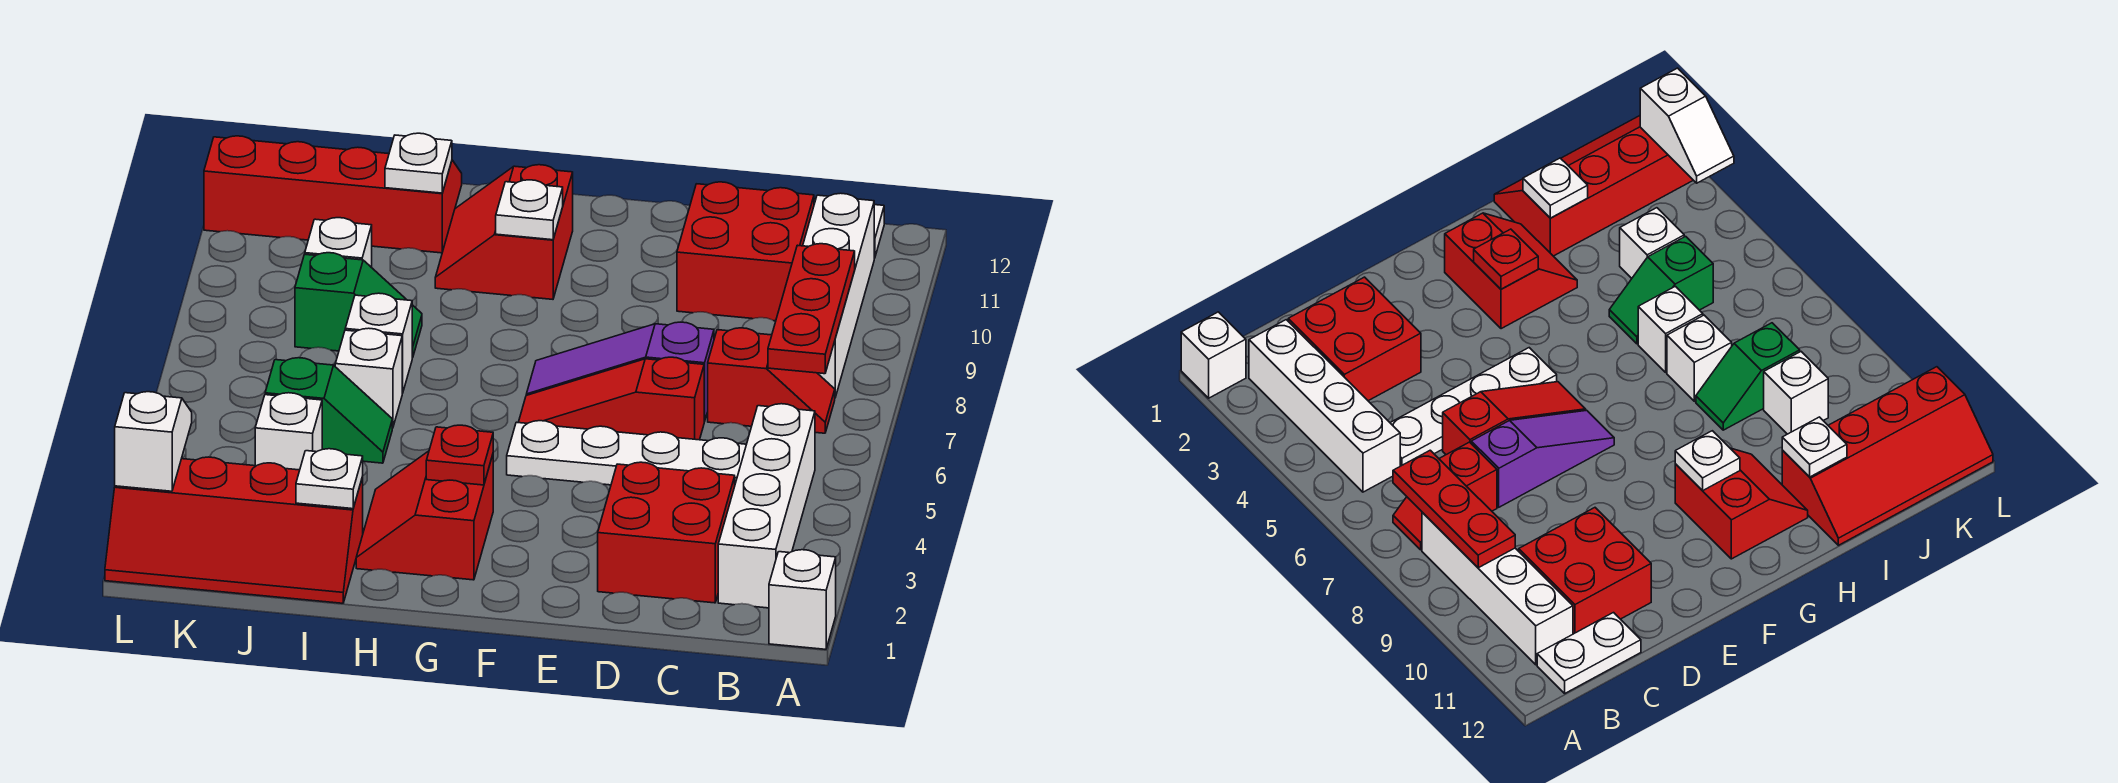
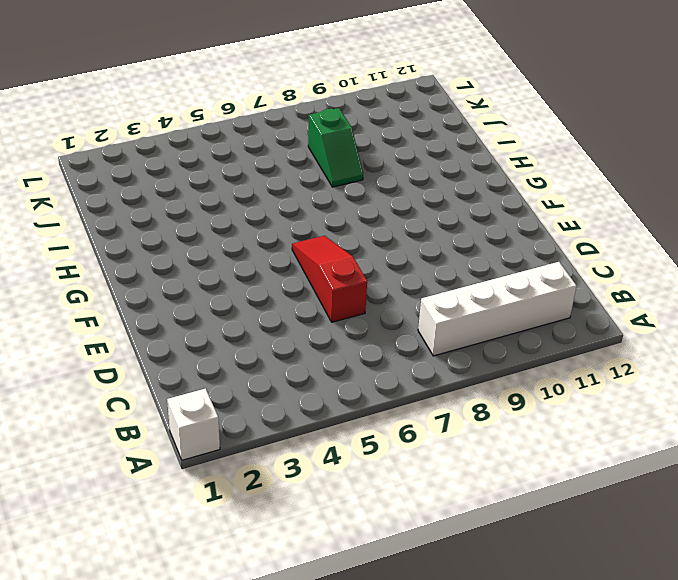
none -> white brick B2:B5 level 1
none -> red slope B7:C7 level 1 top C
none -> white plate B12:C12 level 1

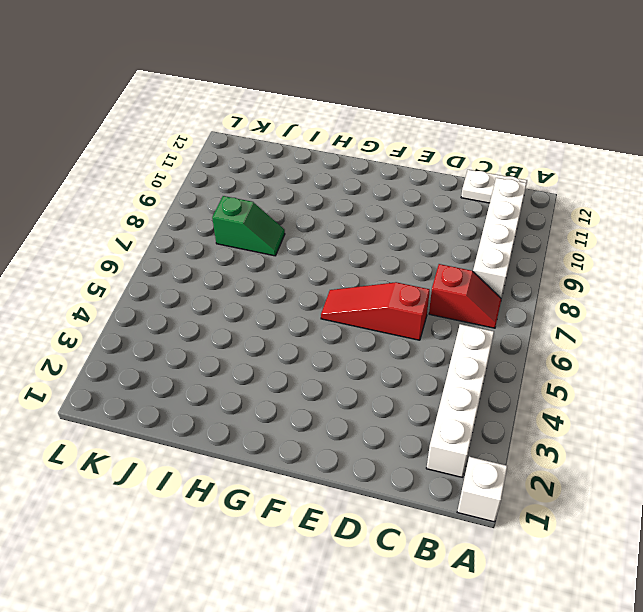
none -> red brick C2:D3 level 1
none -> white plate C5:F5 level 1
none -> red brick C10:D11 level 1

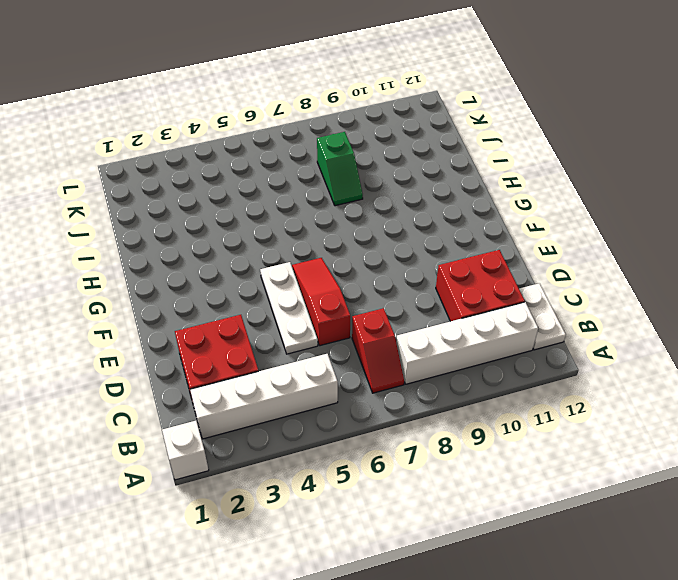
white plate D5:F5 level 1 -> white plate C5:F5 level 1
none -> purple slope D7:F7 level 1 top D
none -> red slope G2:H3 level 1 top G
none -> red slope G10:H11 level 1 top G

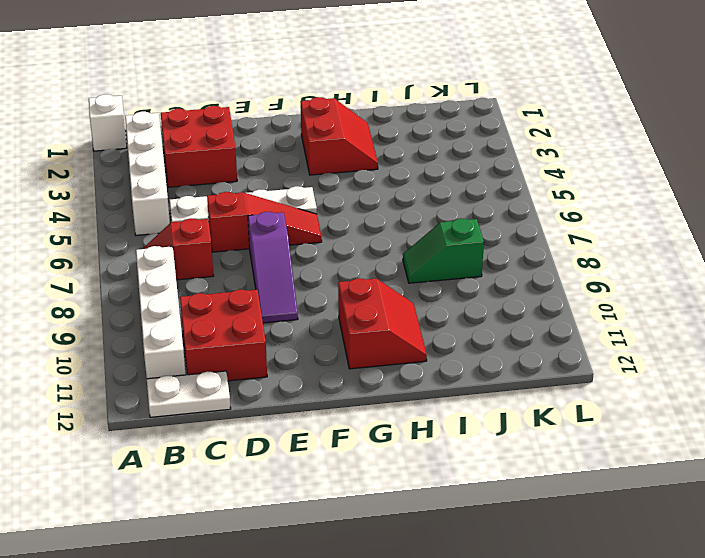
purple slope E7:E9 level 1 top 7 -> purple slope D7:F7 level 1 top D
none -> red slope I1:L2 level 1 top 2
none -> green slope I5:J5 level 1 top J
none -> white brick I6 level 1

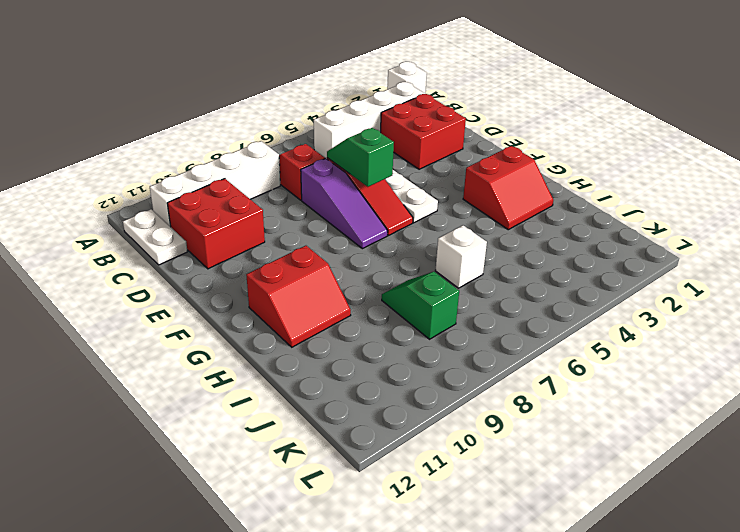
green slope D6:E6 level 2 top E -> green slope I5:J5 level 1 top J
none -> red slope I1:L2 level 1 top 2
none -> white brick I7 level 1
none -> red slope I11:L12 level 1 top 11

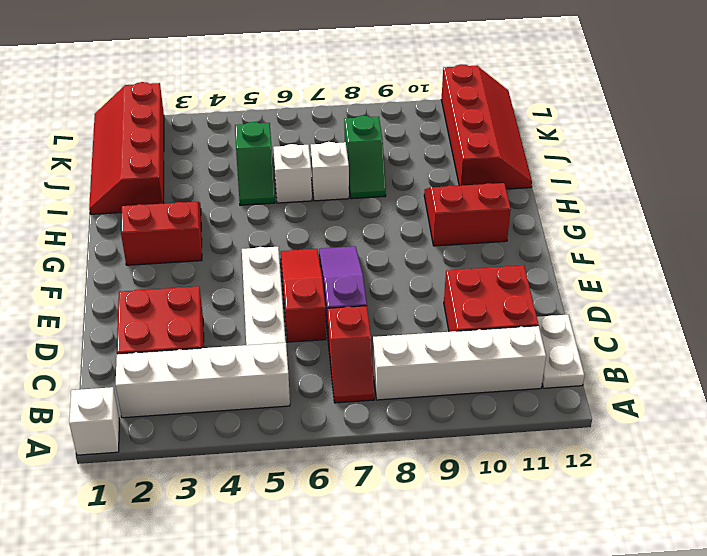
none -> white brick J4 level 1
none -> white brick J9 level 1
none -> red plate B7:B9 level 2

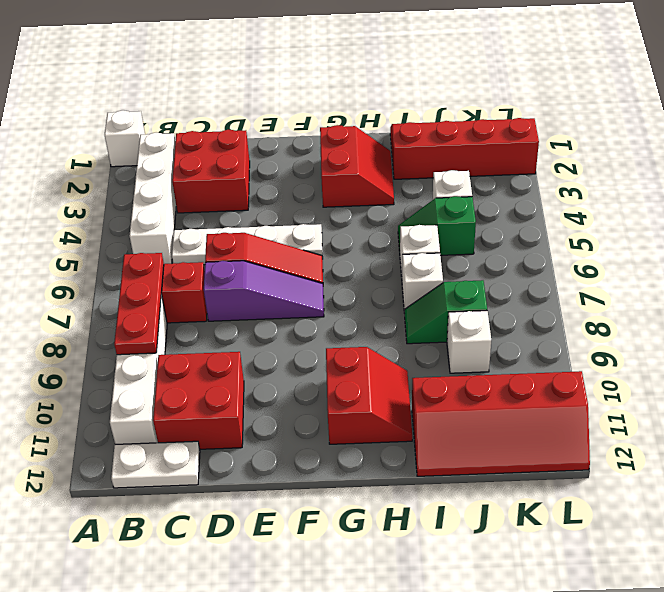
none -> red plate G3 level 2
none -> white plate G10 level 2
none -> white plate I2 level 2

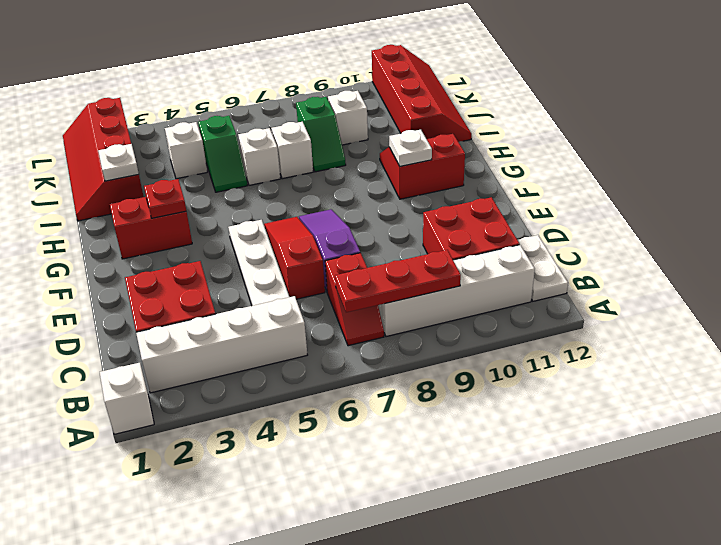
none -> white plate I11 level 2
none -> white slope L2:L3 level 2 top 2

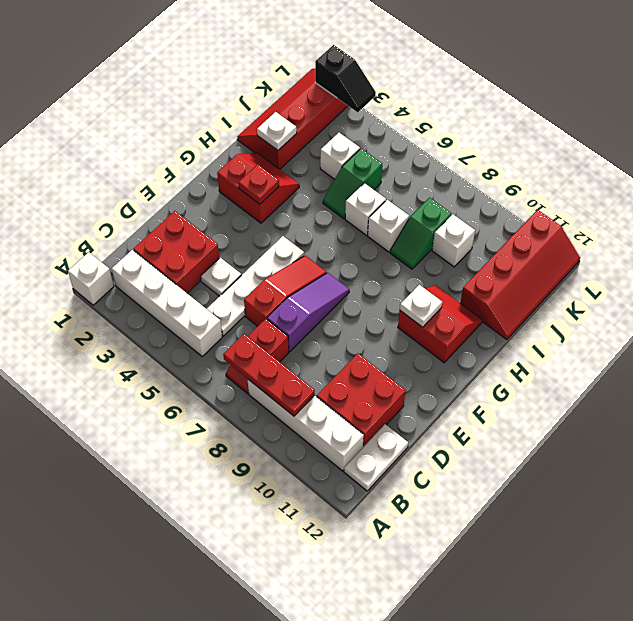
white plate D4 level 1 -> white plate I11 level 2
black slope L2:L3 level 2 top 2 -> white slope L2:L3 level 2 top 2

